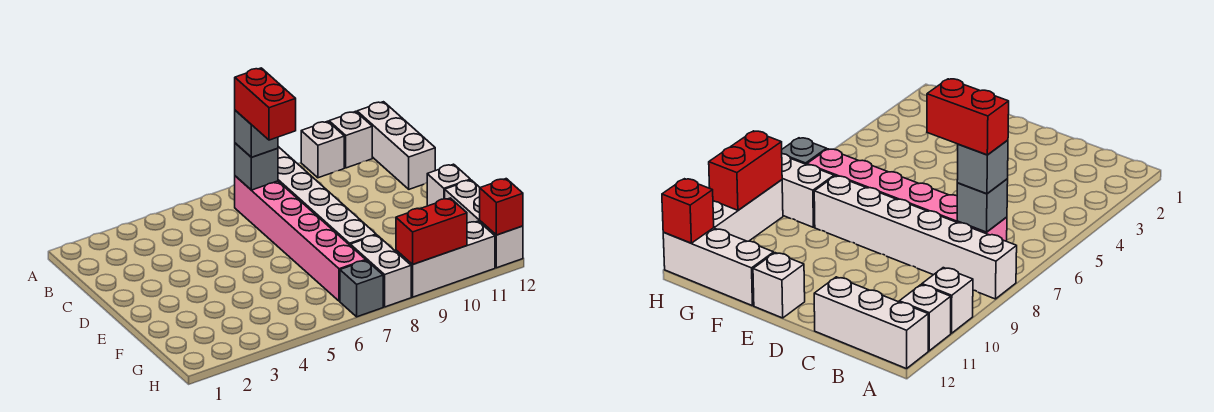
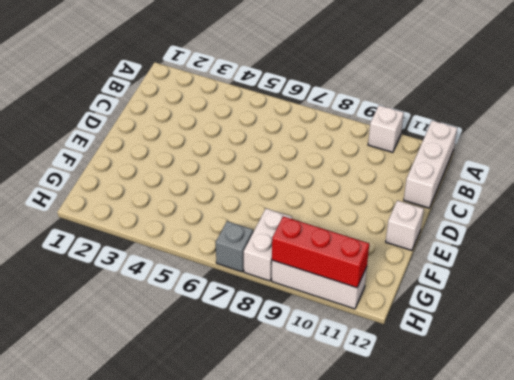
red brick H9:H11 level 2 -> red brick H9:H10 level 2
none -> white brick A8:F8 level 1
none -> white brick A11 level 1
none -> pink brick B7:G7 level 1

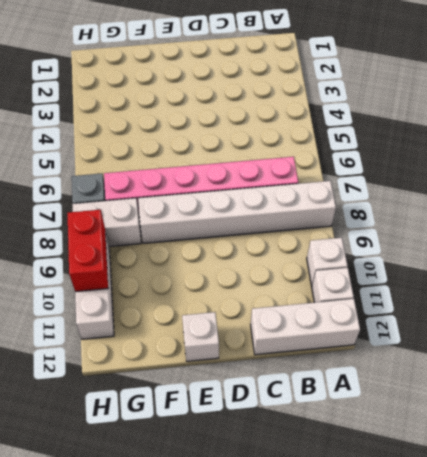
none -> white brick F12:H12 level 1
none -> grey brick B7 level 2
none -> red brick H12 level 2

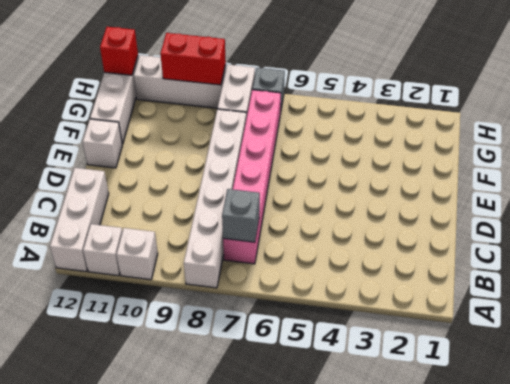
none -> grey brick B7 level 3
none -> red brick B7:C7 level 4

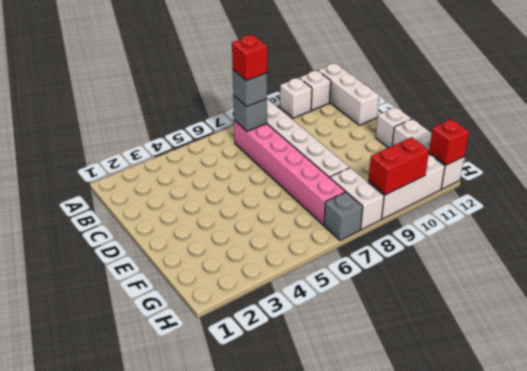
red brick B7 level 4 -> red brick B7:C7 level 4

